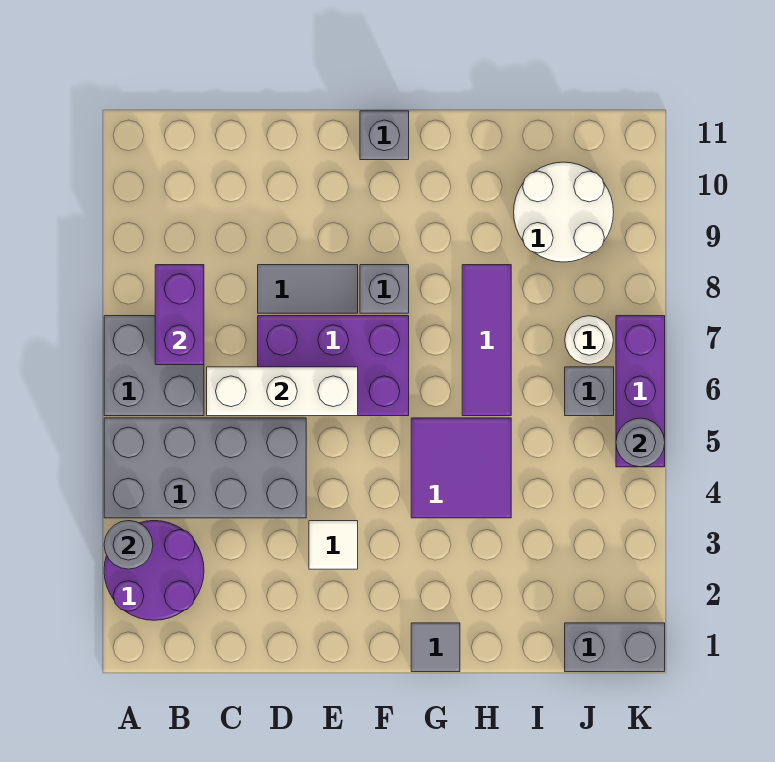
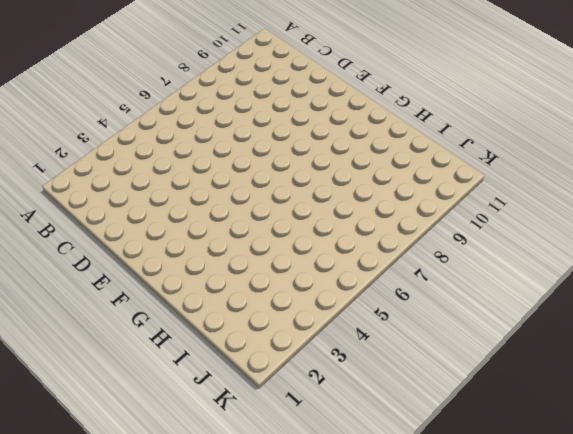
none -> purple round brick A2:B3 level 1
none -> grey brick A4:D5 level 1
none -> grey brick A6:B7 level 1

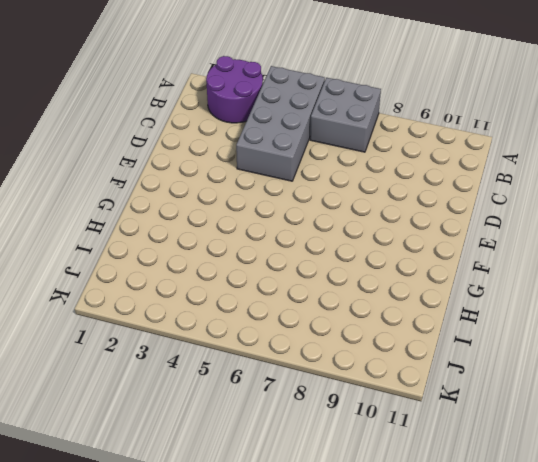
none -> purple brick D6:F7 level 1
none -> grey tile D8:E8 level 1
none -> white tile E3 level 1

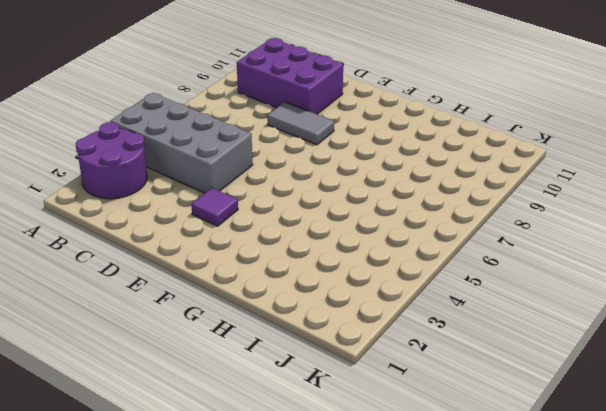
purple brick B9:D10 level 1 -> purple brick D6:F7 level 1
purple tile E3 level 1 -> white tile E3 level 1
none -> grey brick A6:B7 level 1
none -> grey brick F8 level 1
none -> grey brick F11 level 1

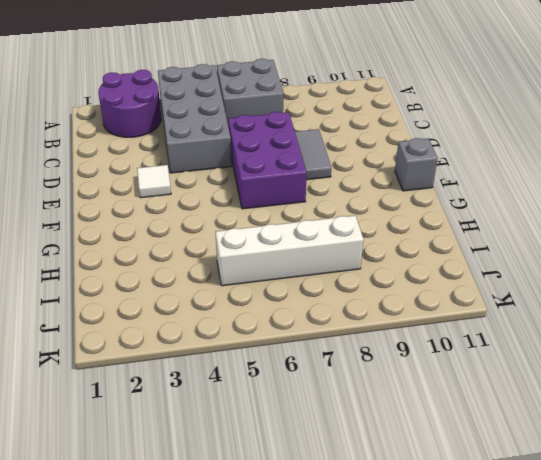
white brick I5:I8 level 1 -> none
none -> grey brick F8 level 1
none -> grey tile G1 level 1
none -> purple tile G4:H5 level 1

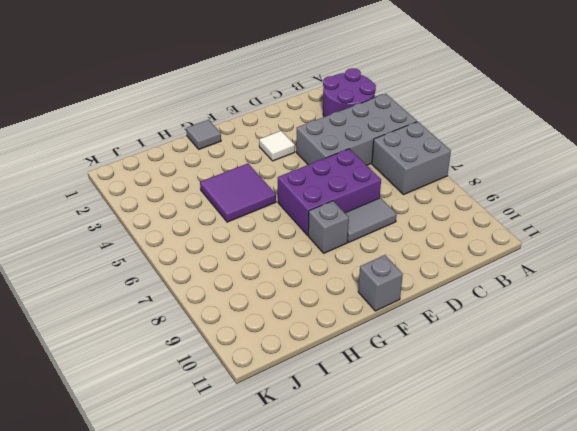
none -> purple tile H6:H8 level 1
none -> white round brick I9:J10 level 1
none -> grey brick J1:K1 level 1

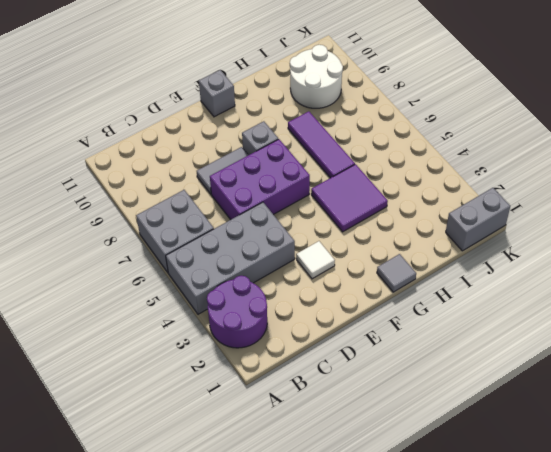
none -> grey brick J6 level 1
none -> white round brick J7 level 1
none -> purple brick K5:K7 level 1

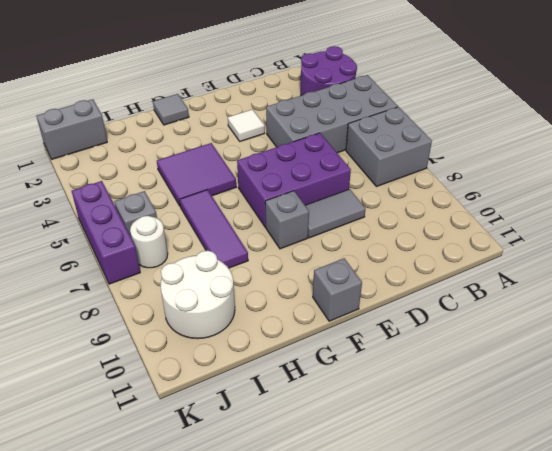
none -> grey round brick A3 level 2
none -> purple brick B7:B8 level 2
none -> white brick C6:E6 level 2

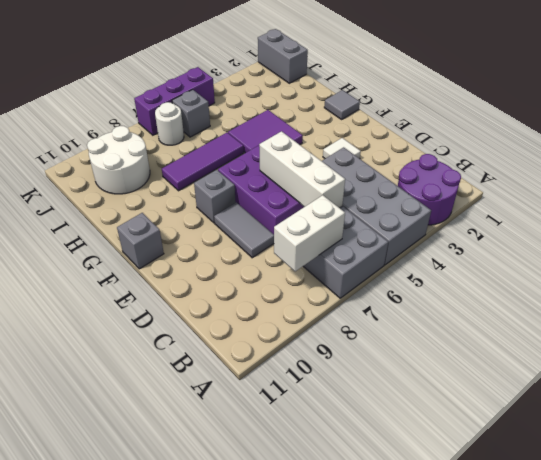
white brick B7:B8 level 2 -> purple brick B7:B8 level 2
none -> grey round brick A3 level 2
none -> grey round brick K5 level 2

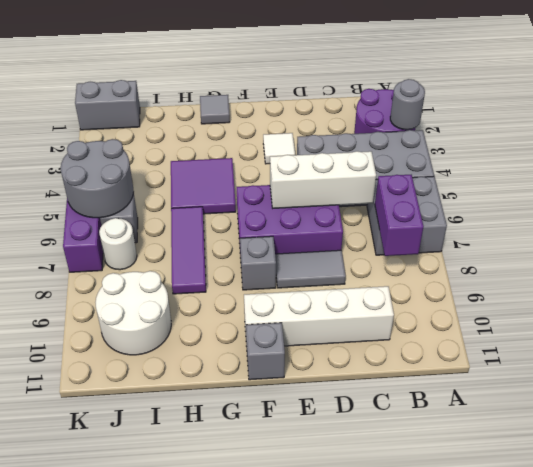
white brick C10:F10 level 1 -> none
grey round brick J5:K6 level 2 -> grey round brick K5 level 2

